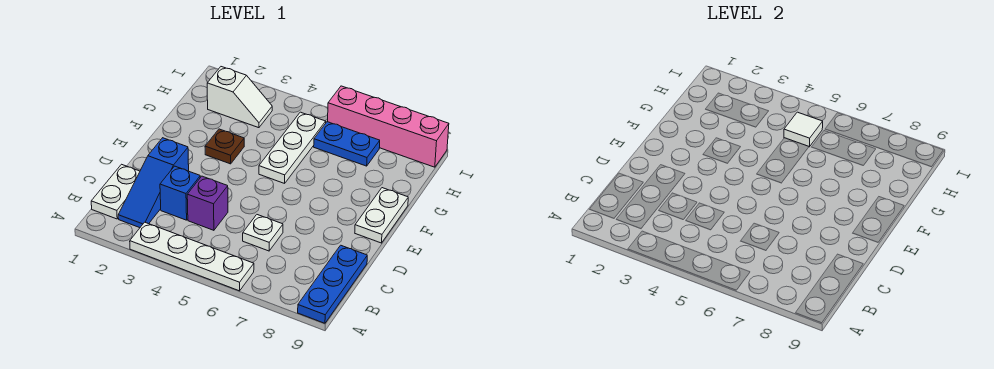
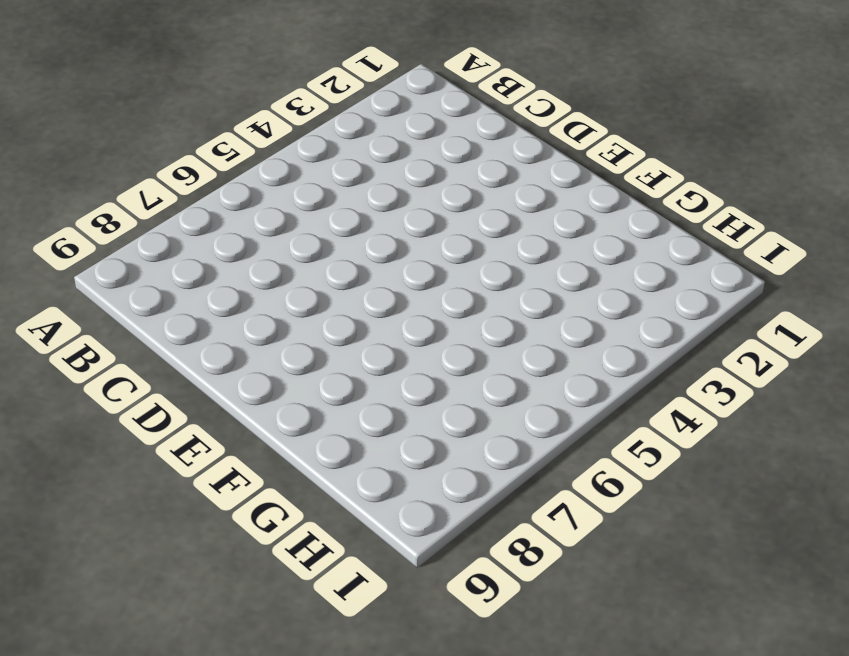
none -> white plate A3:A6 level 1
none -> blue plate A9:C9 level 1
none -> white plate B1:C1 level 1

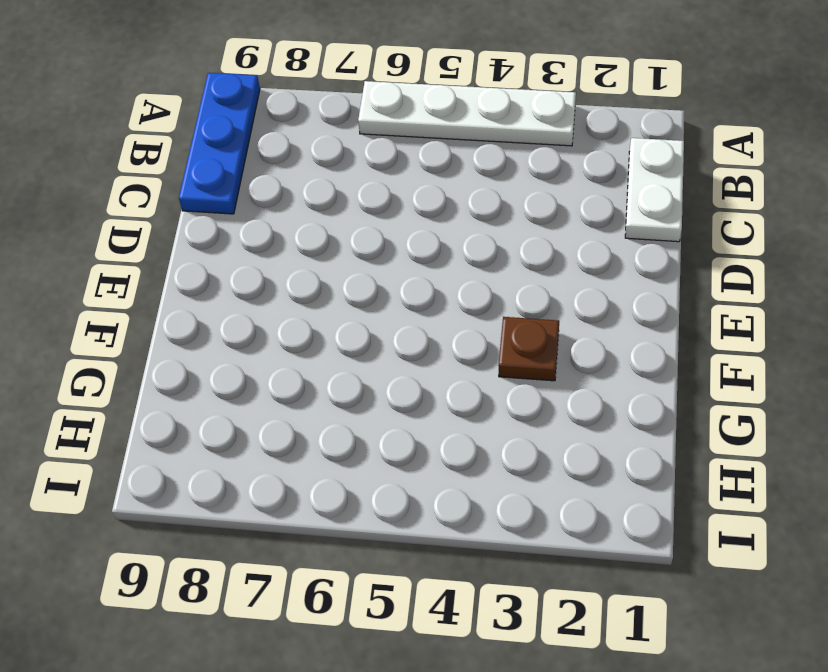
none -> blue slope B2:D2 level 1 top D
none -> blue brick C3 level 1
none -> purple brick C4 level 1

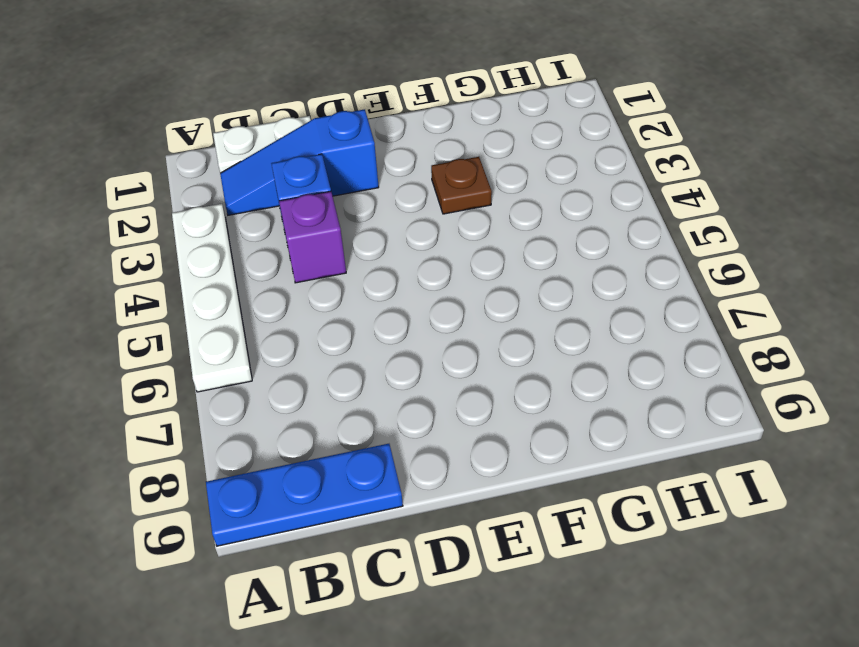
none -> white plate C6 level 1
none -> white plate E9:F9 level 1
none -> white plate F5:H5 level 1

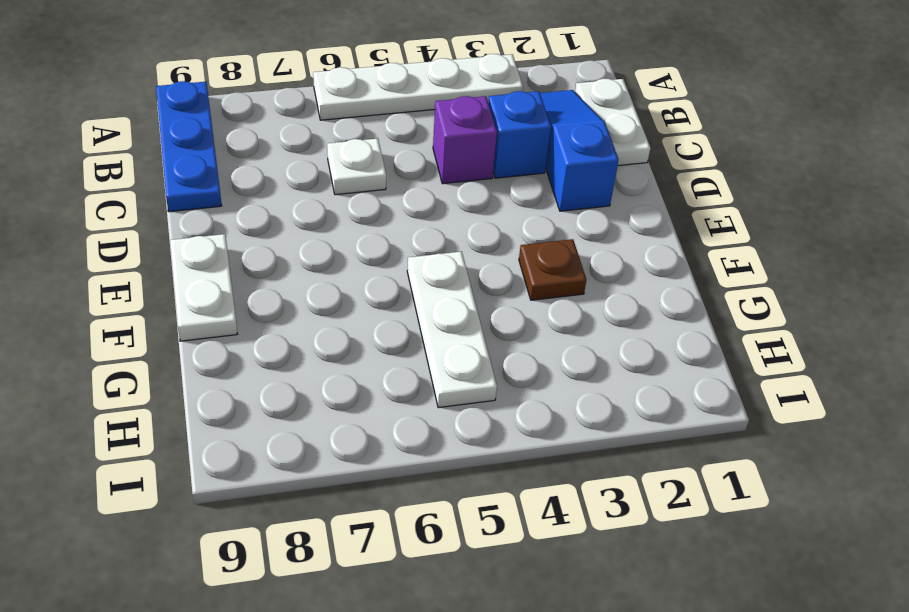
none -> white slope H2:H3 level 1 top 2
none -> blue plate H6:H7 level 1
none -> pink brick I6:I9 level 1

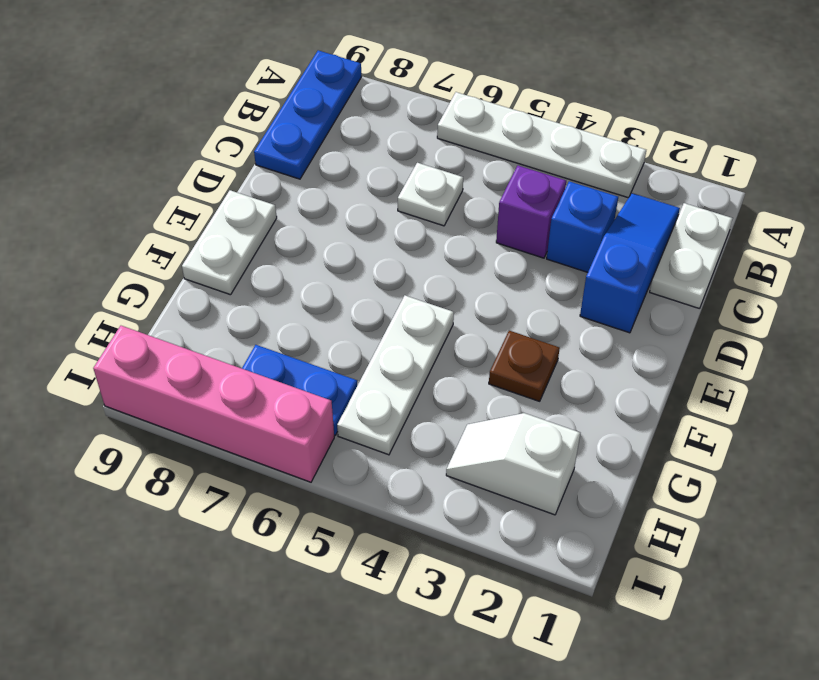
none -> white tile H5 level 2

